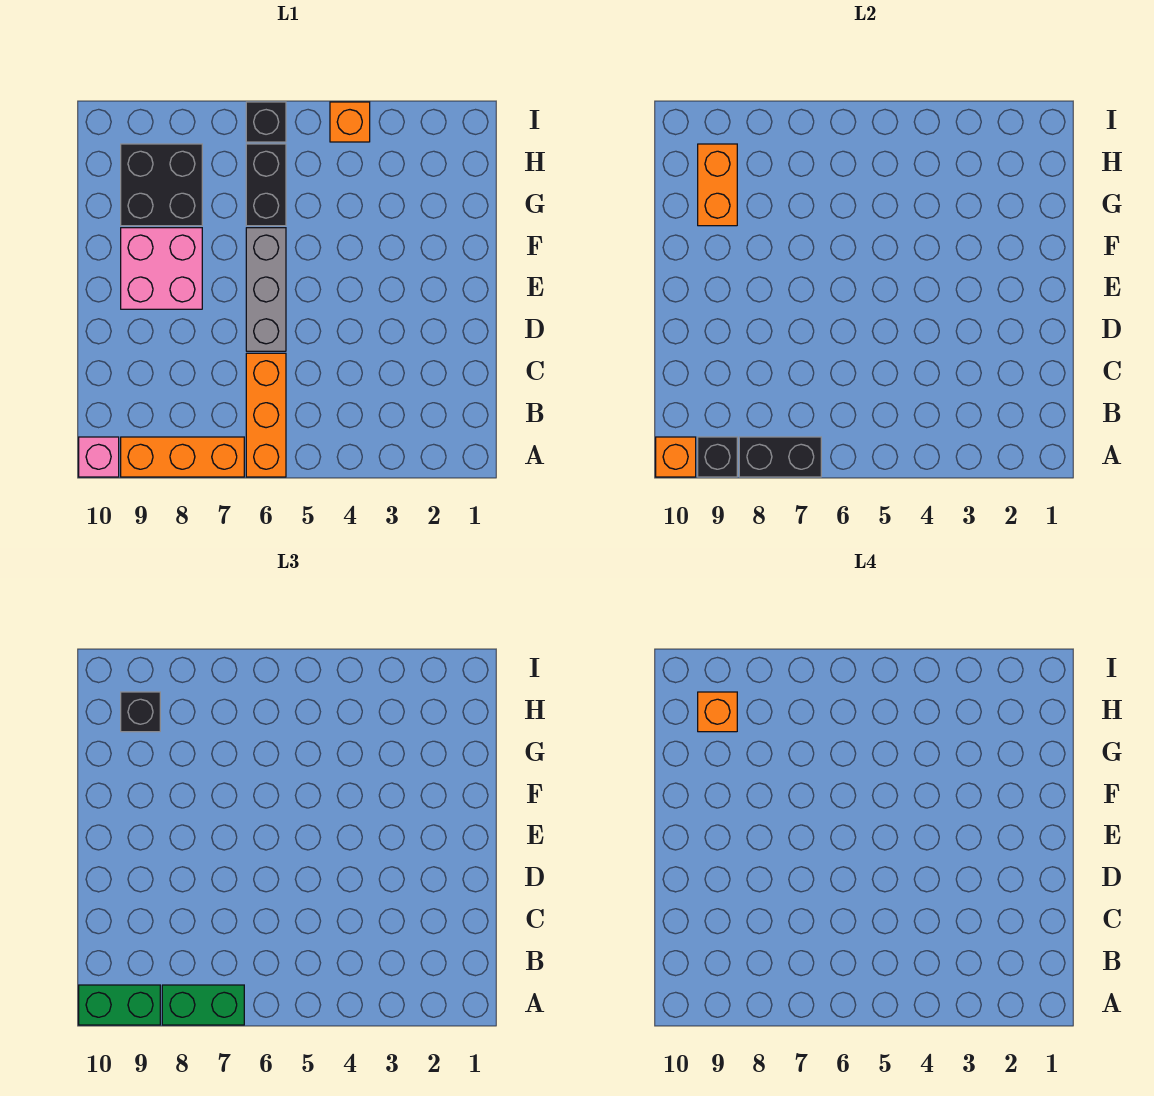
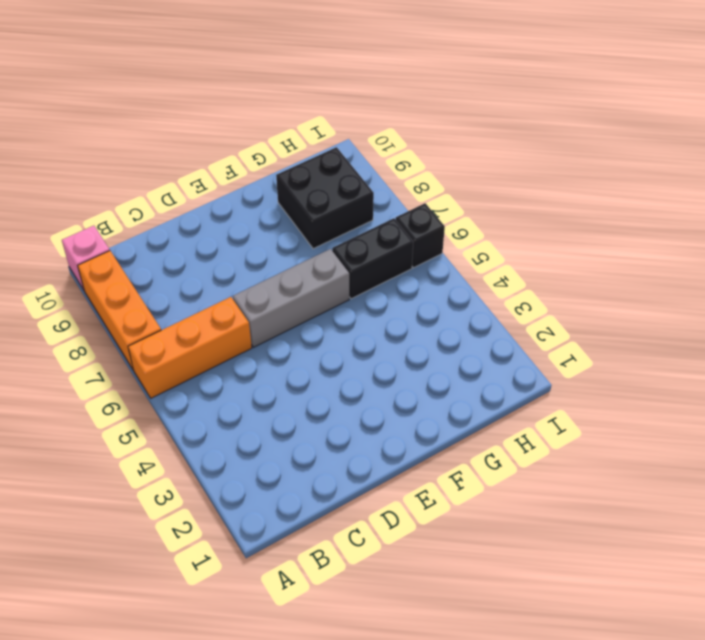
none -> pink brick E8:F9 level 1
none -> orange brick I4 level 1
none -> black brick A7:A8 level 2

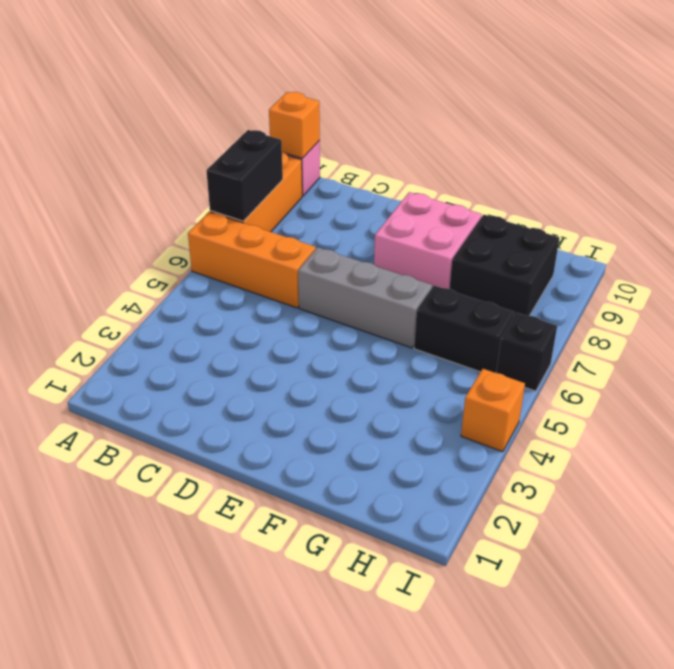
none -> black brick A9 level 2
none -> orange brick G9:H9 level 2
none -> green brick A7:A8 level 3

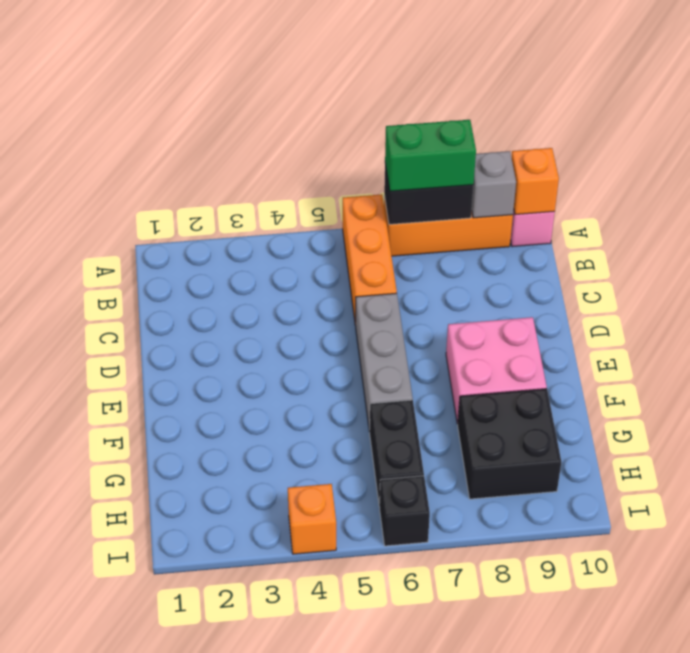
grey brick A9 level 2 -> black brick A9 level 2
none -> orange brick G9:H9 level 2
none -> green brick A9:A10 level 3
none -> black brick H9 level 3

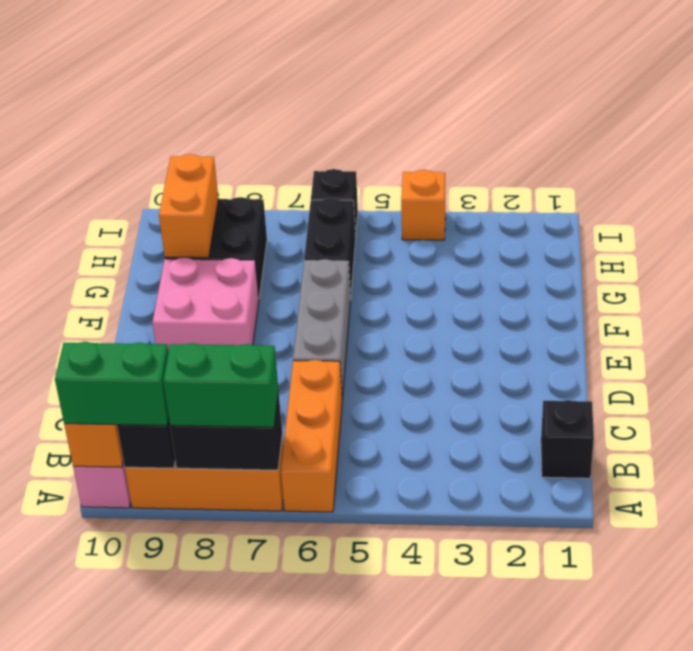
black brick B1 level 1 -> black brick H9 level 3
none -> orange brick H9 level 4

